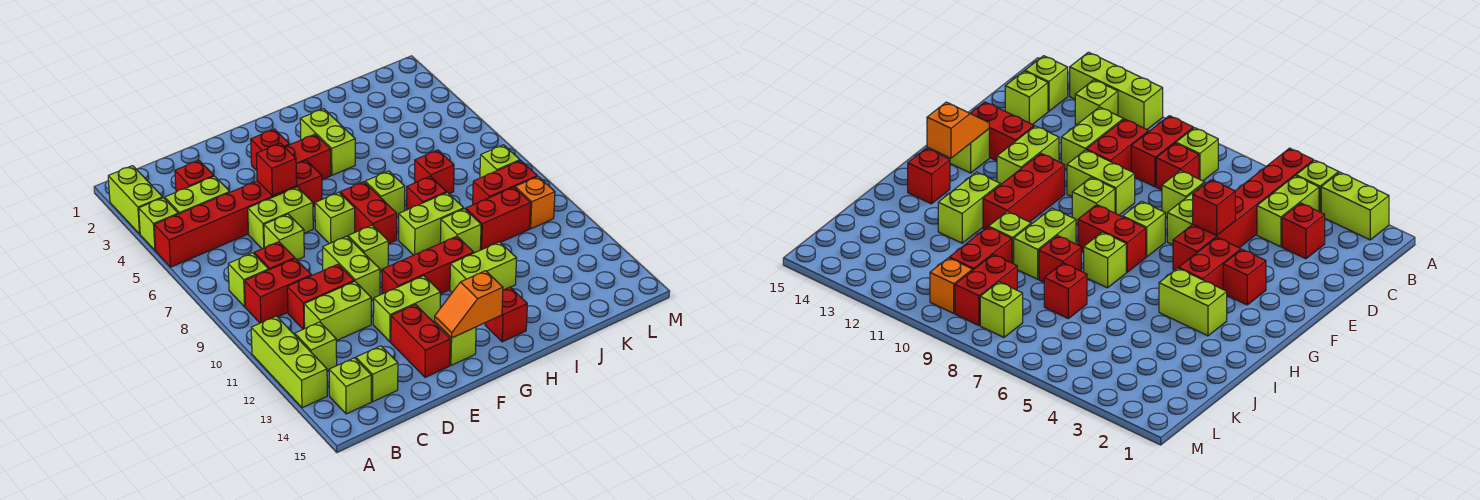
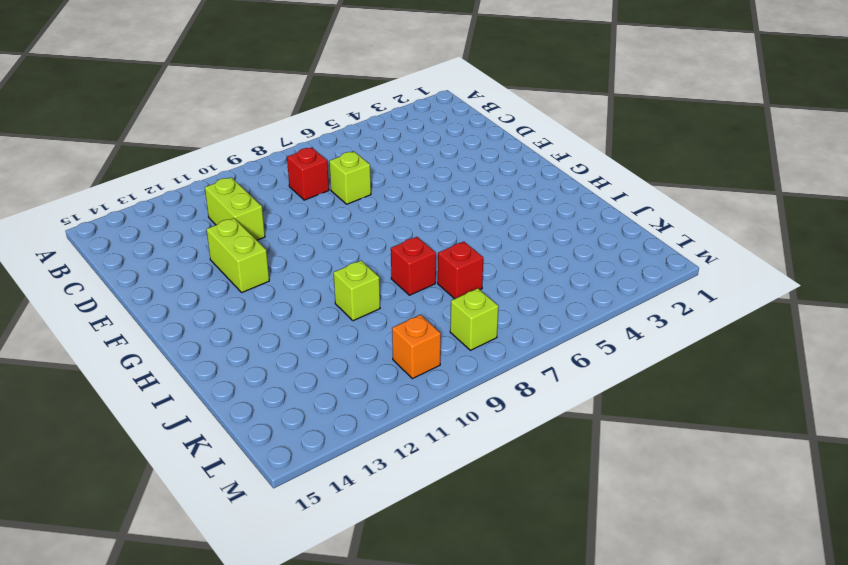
none -> lime brick A2:A3 level 1
none -> lime brick A4 level 1
none -> red brick A5:F5 level 1
none -> lime brick A11:A13 level 1

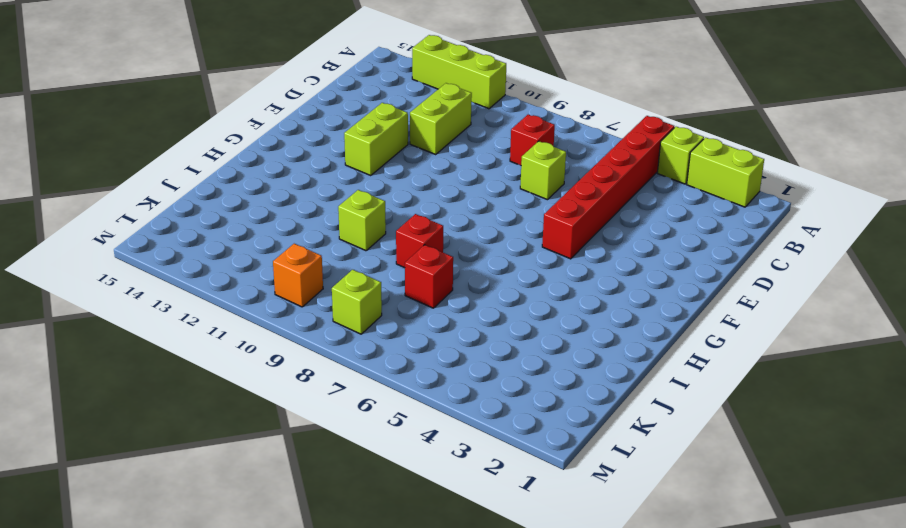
none -> lime brick B4:C4 level 1
none -> lime brick B8 level 1
none -> red brick B9:C9 level 1
none -> lime brick B12 level 1

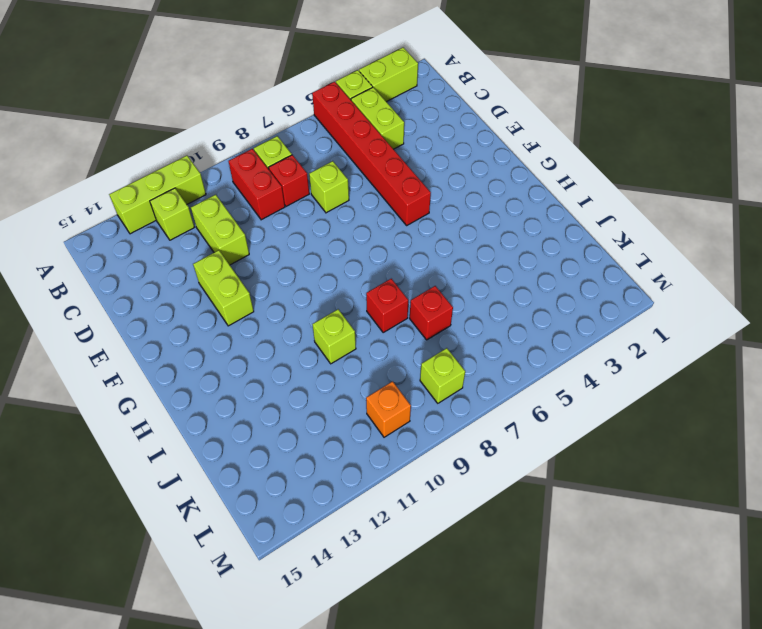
none -> lime brick B14 level 1
none -> red brick C3 level 1
none -> red brick C10:D10 level 1
none -> lime brick C14 level 1

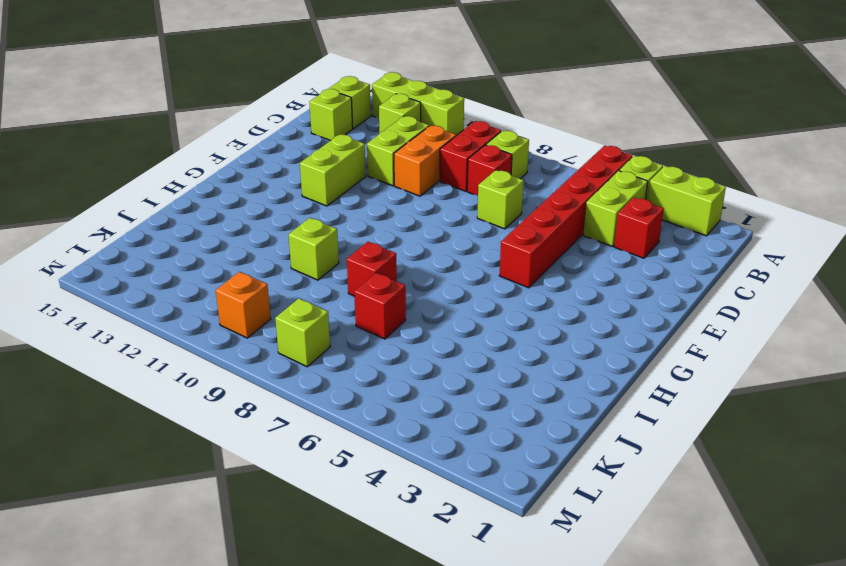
orange brick C10:D10 level 1 -> red brick C10:D10 level 1
none -> lime brick D6:E6 level 1
none -> lime brick E9:E10 level 1
none -> red brick E13:E14 level 1
none -> red brick F3 level 1

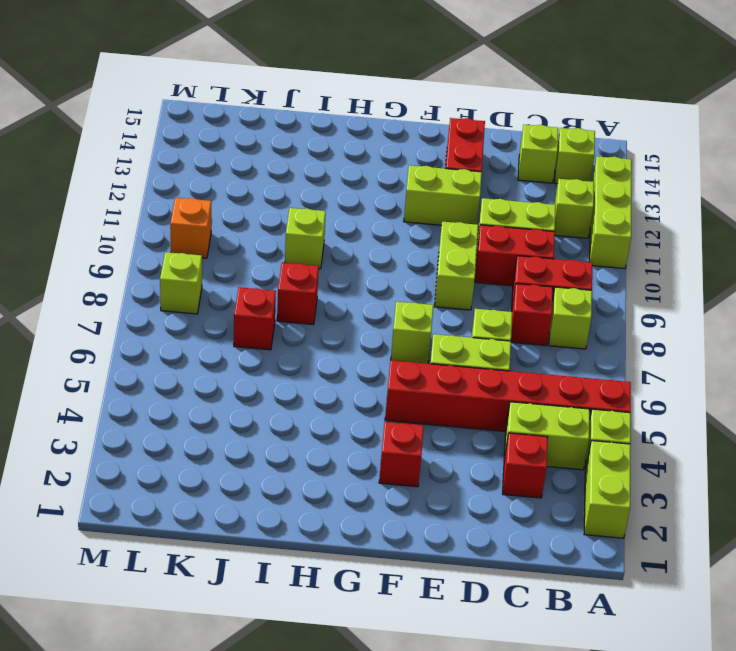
none -> red brick F4:G4 level 1
none -> lime brick F9 level 1
none -> red brick F11:H11 level 1
none -> lime brick F14 level 1

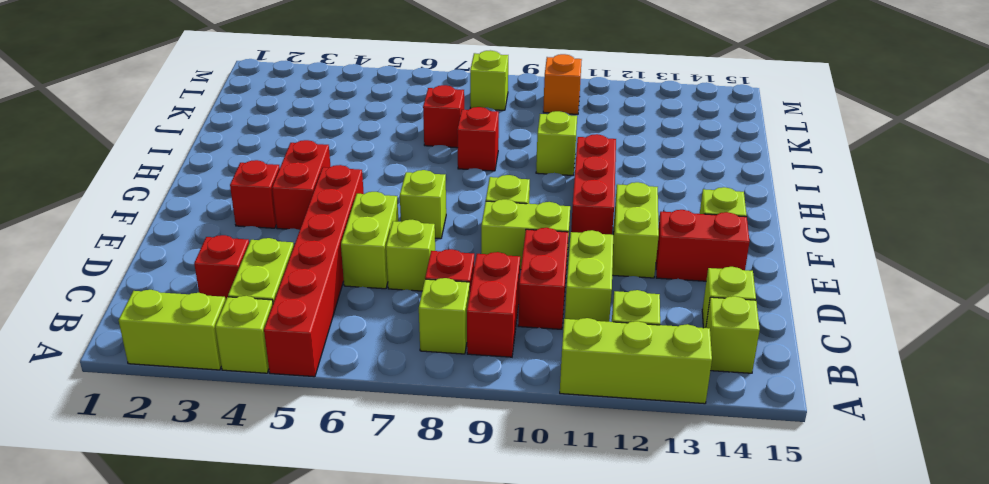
none -> red brick G7:G8 level 1
none -> lime brick H3:H4 level 1
none -> lime brick H7 level 1
none -> lime brick H9:I9 level 1

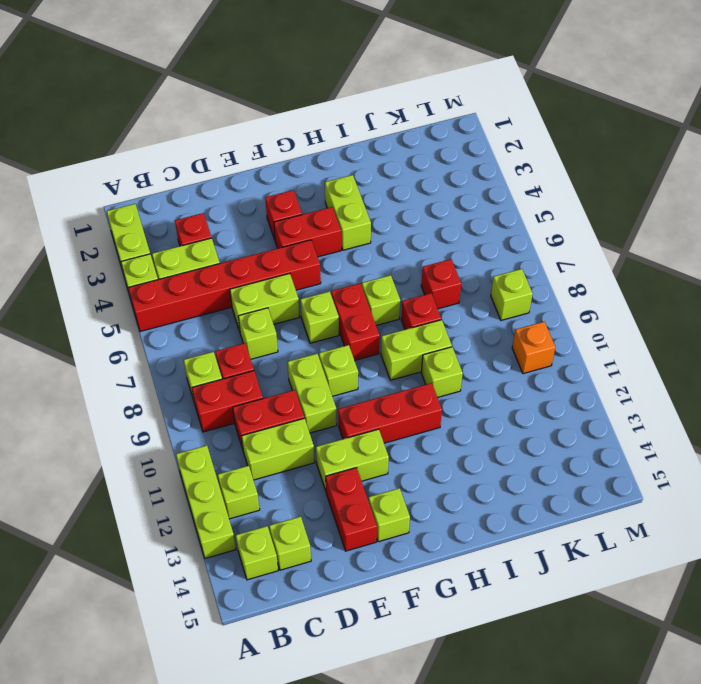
none -> lime brick H12:I12 level 1
none -> red brick H14 level 1
none -> red brick J10:K10 level 1
none -> red brick K9:L9 level 1

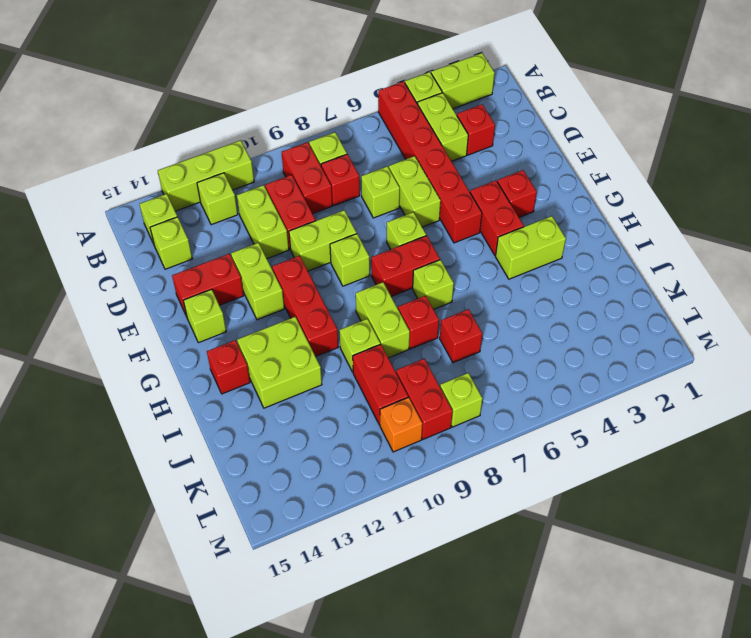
lime brick H12:I13 level 1 -> lime brick H12:I12 level 1
none -> red brick E5 level 2
none -> orange slope F14:G14 level 2 top G

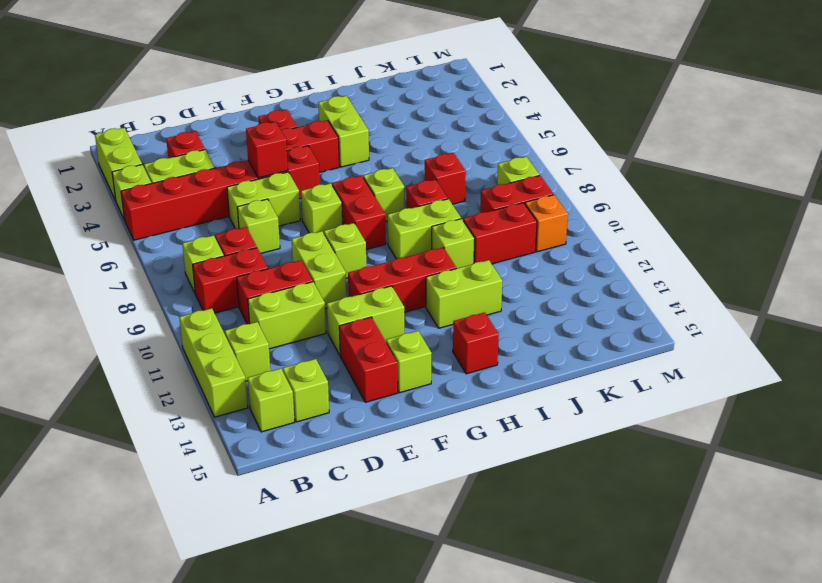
none -> orange slope F14:G14 level 2 top G

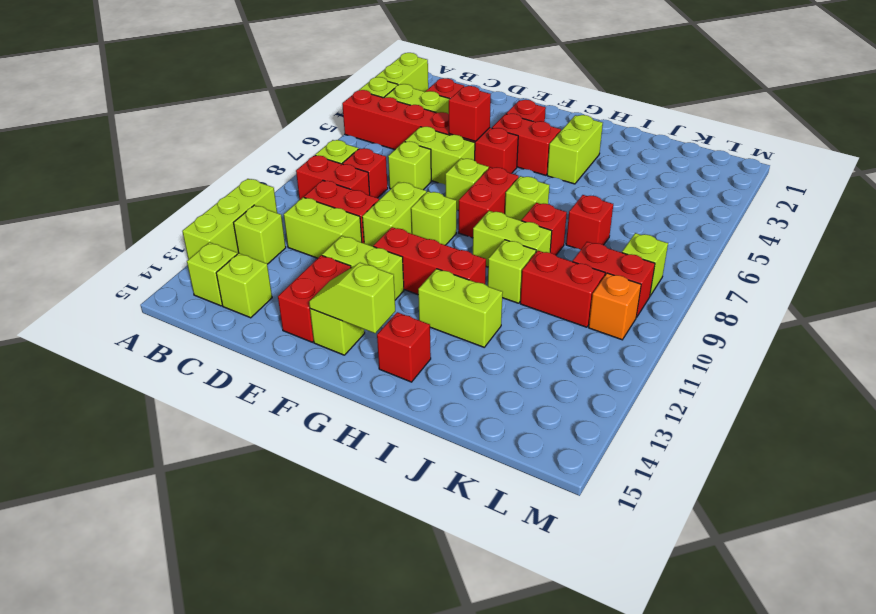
lime slope F14:G14 level 2 top G -> orange slope F14:G14 level 2 top G

